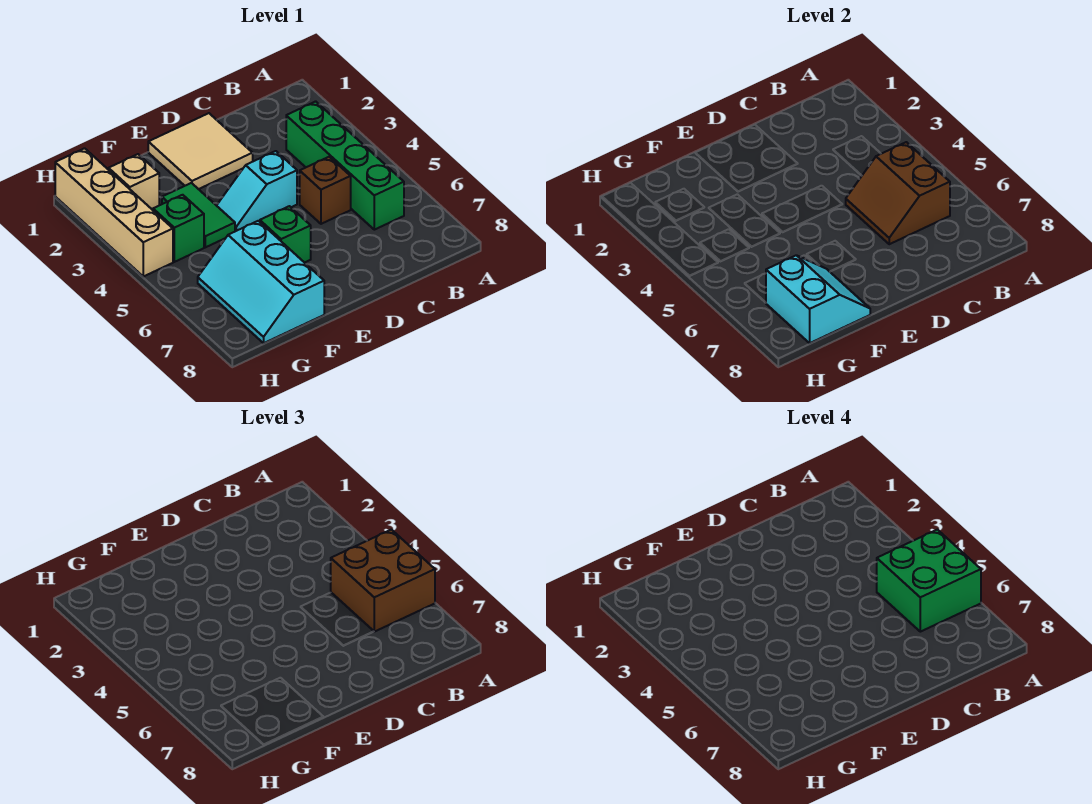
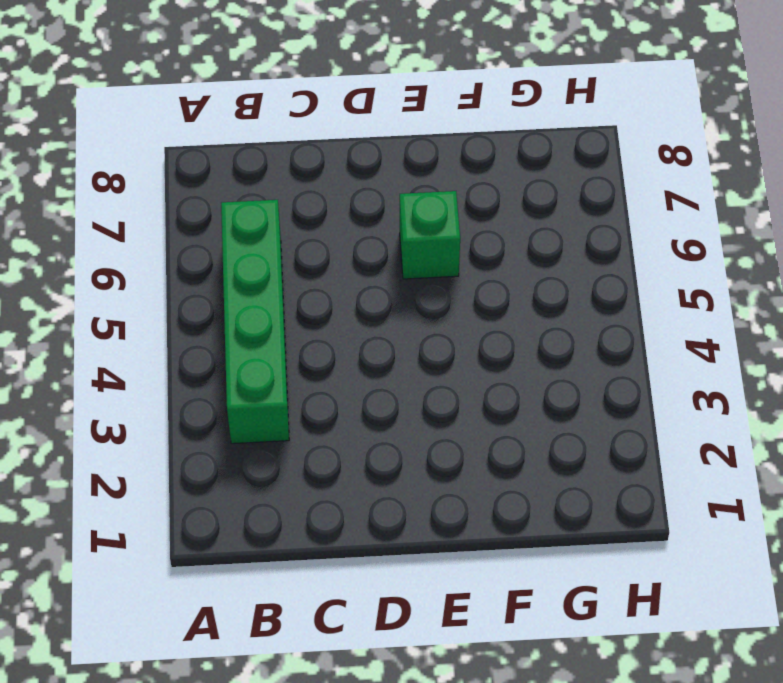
none -> brown brick C5 level 1
none -> tan tile D1:E2 level 1
none -> cyan slope D4:E4 level 1 top D

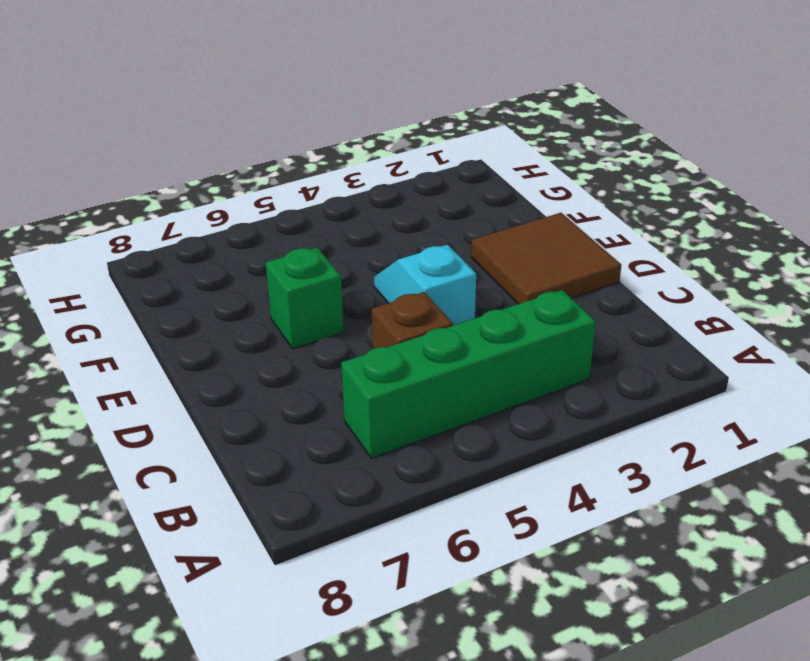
brown tile D1:E2 level 1 -> tan tile D1:E2 level 1
none -> green tile F3:F4 level 1
none -> cyan slope F6:G8 level 1 top F
none -> tan brick G2 level 1

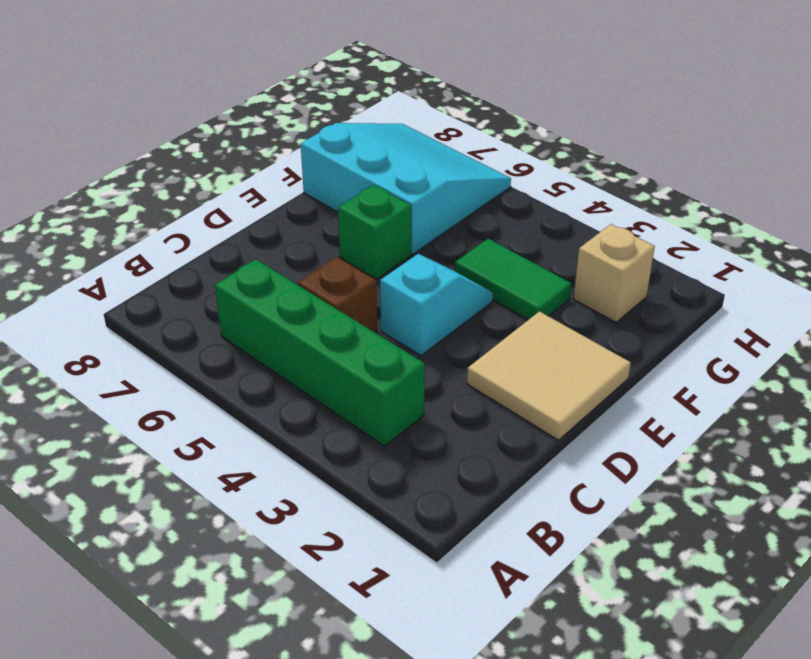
cyan slope F6:H8 level 1 top F -> cyan slope F6:G8 level 1 top F
none -> green brick G4 level 1
none -> tan brick H1:H4 level 1
none -> brown slope B5:C6 level 2 top B

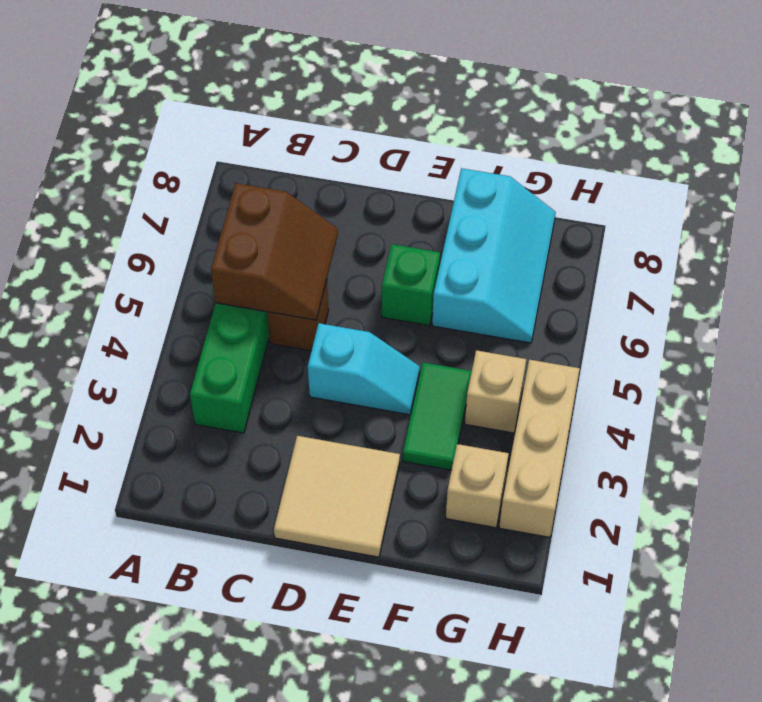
tan brick G4 level 1 -> green brick G4 level 1
tan brick H2:H4 level 1 -> tan brick H1:H4 level 1
none -> cyan slope F7:G8 level 2 top G
none -> brown brick A5:B6 level 3
none -> green brick A5:B6 level 4

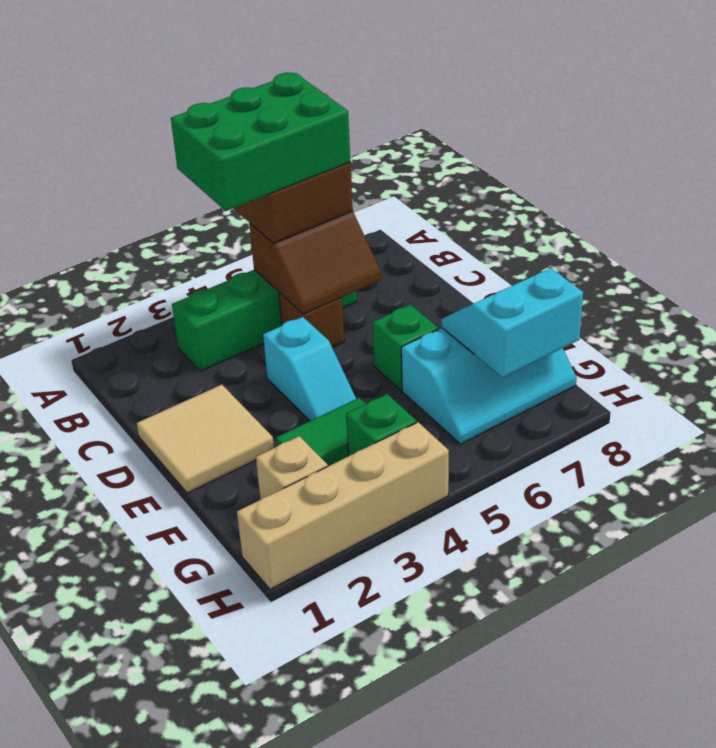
green brick A4:B6 level 4 -> green brick A5:B6 level 4

